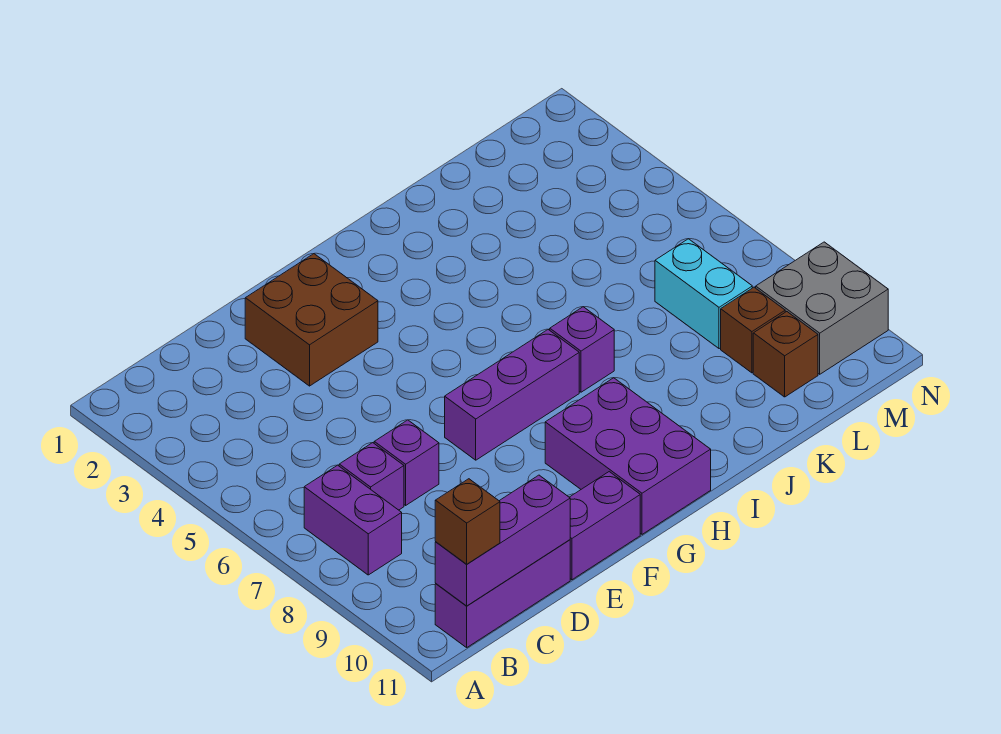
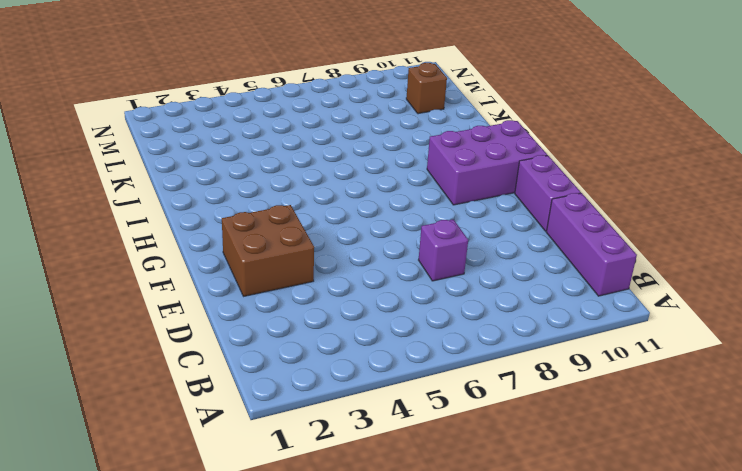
none -> purple brick B7:B8 level 1
none -> purple brick C7 level 1
none -> purple brick F7:H7 level 1

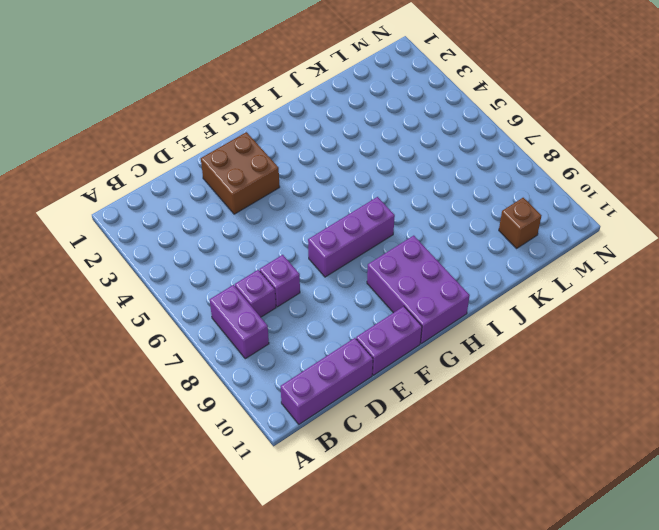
none -> purple brick I7 level 1
none -> cyan brick L7:L8 level 1
none -> brown brick L9 level 1

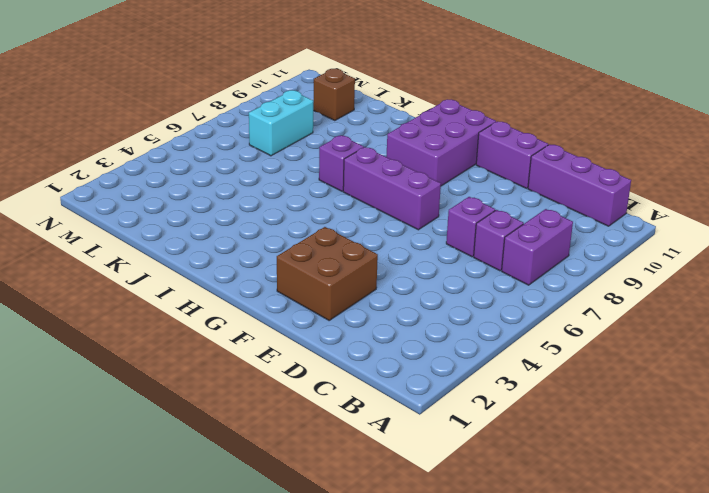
none -> brown brick L9 level 1
none -> grey brick M9:N10 level 1
none -> purple brick B11:D11 level 2

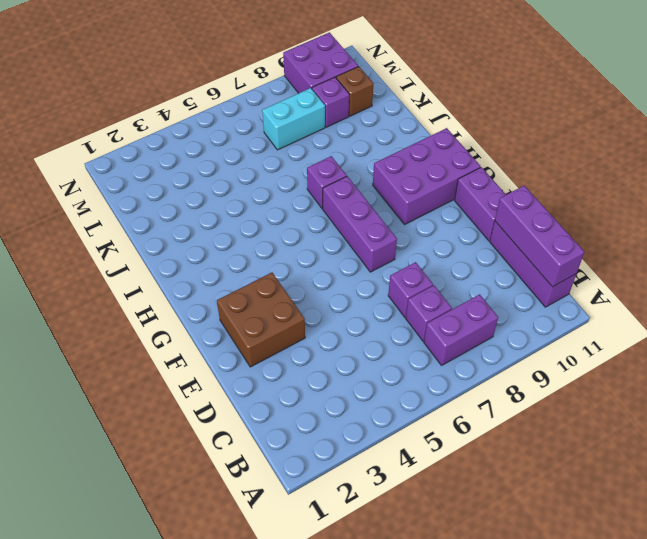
purple brick L9 level 1 -> brown brick L9 level 1
purple brick M9:N10 level 1 -> grey brick M9:N10 level 1
none -> brown brick B11 level 3

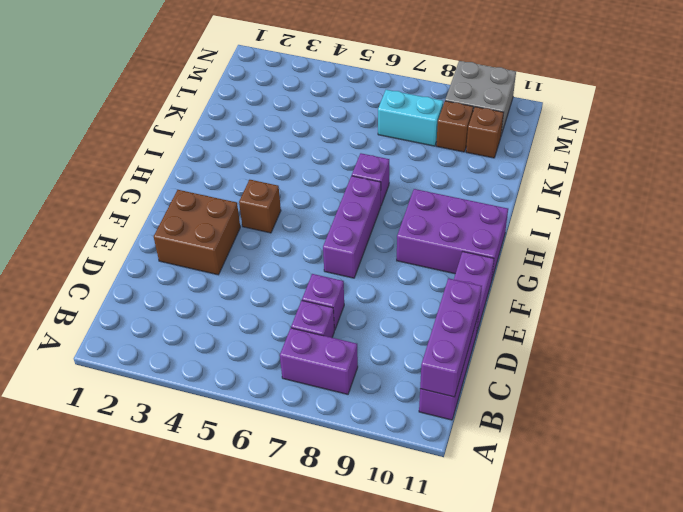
brown brick G4 level 1 -> brown brick B11 level 3

